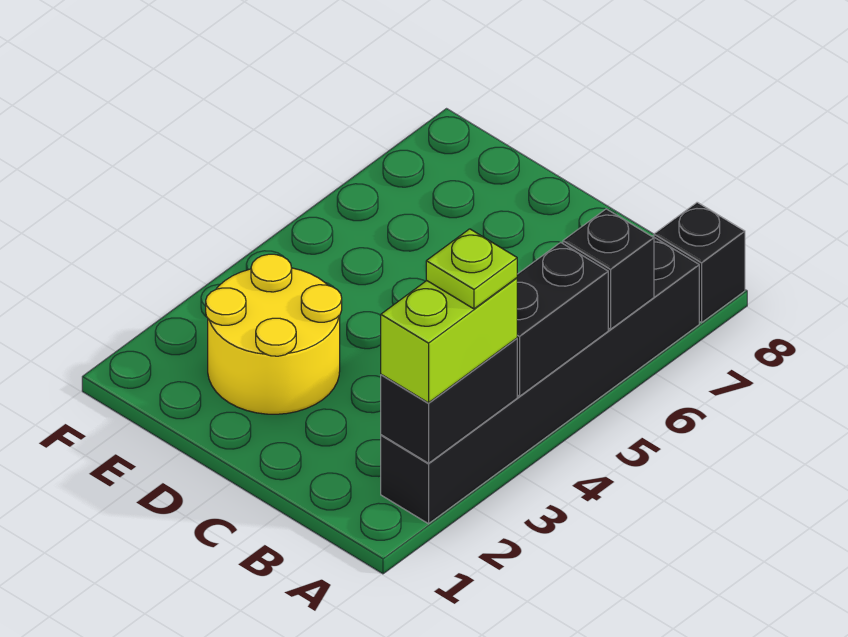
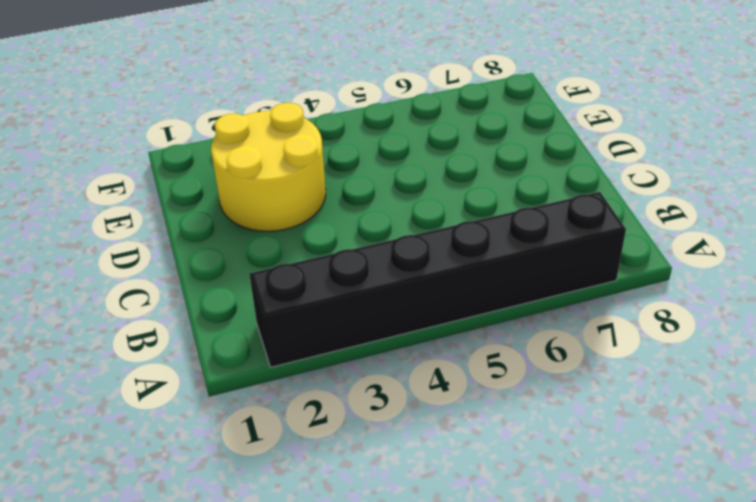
none -> black brick A8 level 1
none -> black brick A2:A3 level 2

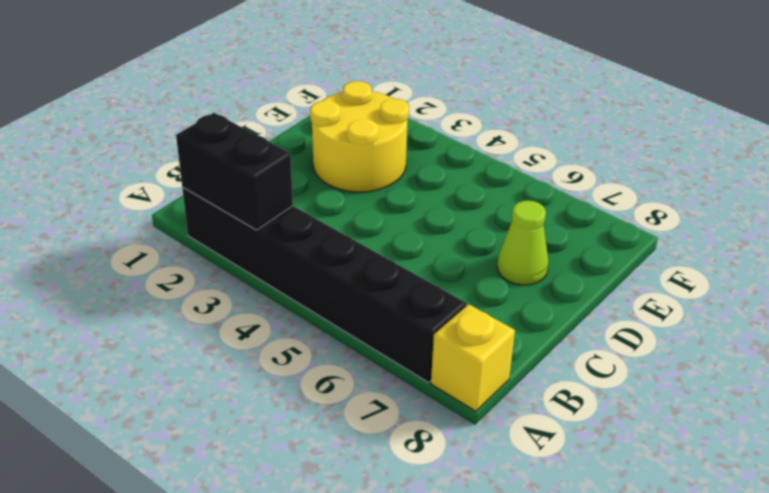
yellow brick A8 level 1 -> black brick A8 level 1
lime cone D7 level 1 -> none
none -> black brick A4:A5 level 2
none -> black brick A6 level 2

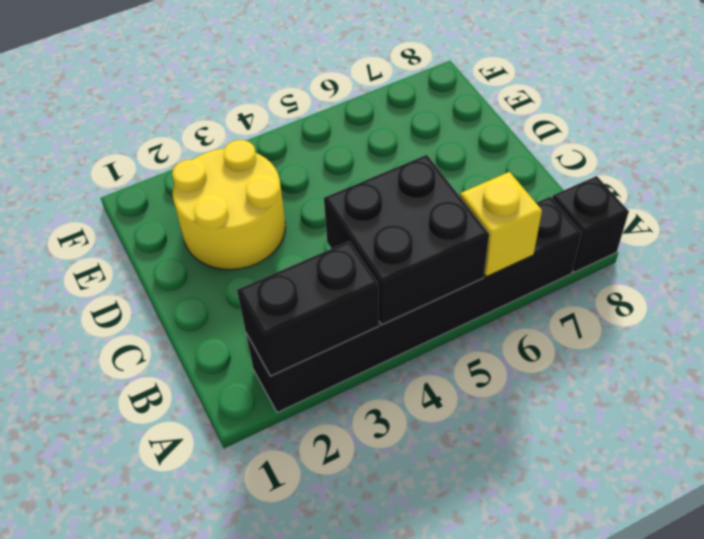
black brick A4:B5 level 2 -> black brick A4:A5 level 2
yellow brick A6 level 2 -> black brick A6 level 2
none -> lime brick A2:A3 level 3
none -> lime plate A3 level 4

